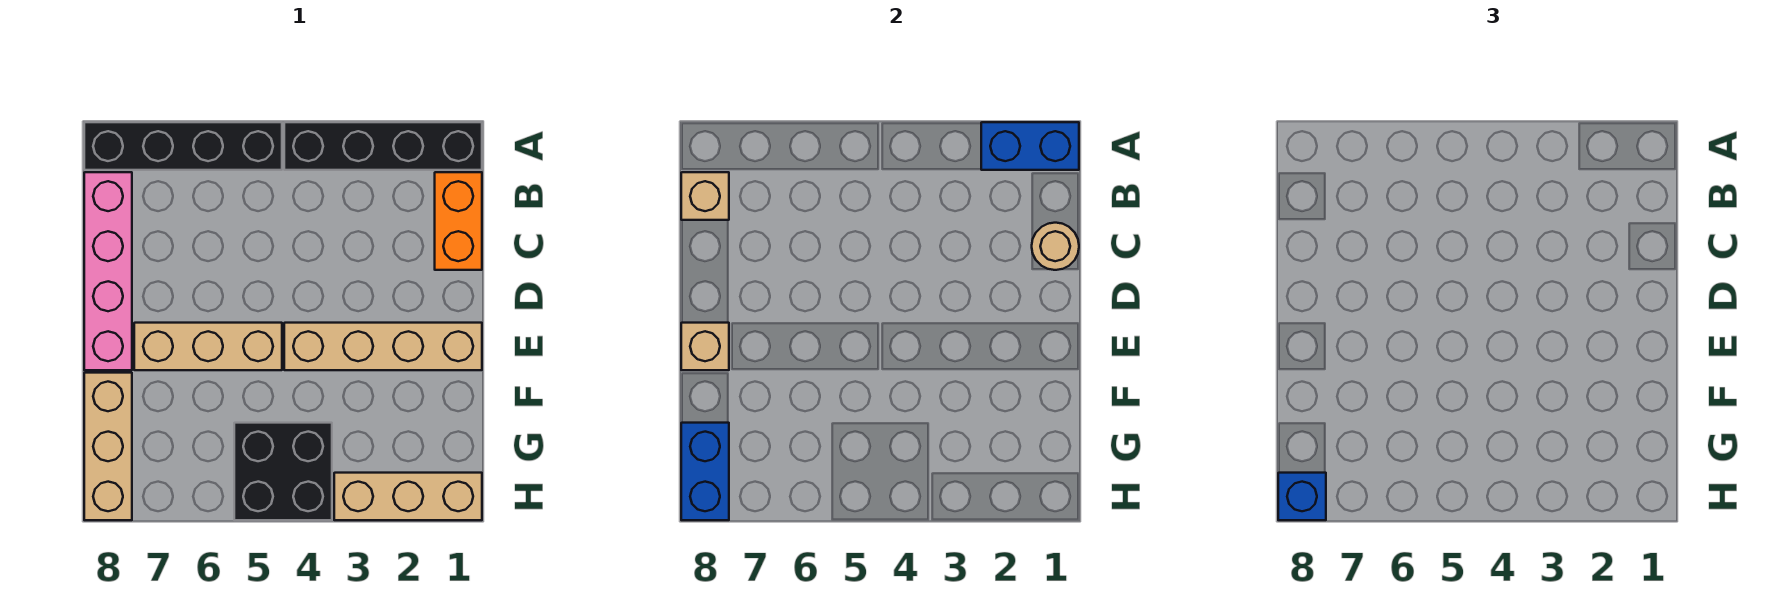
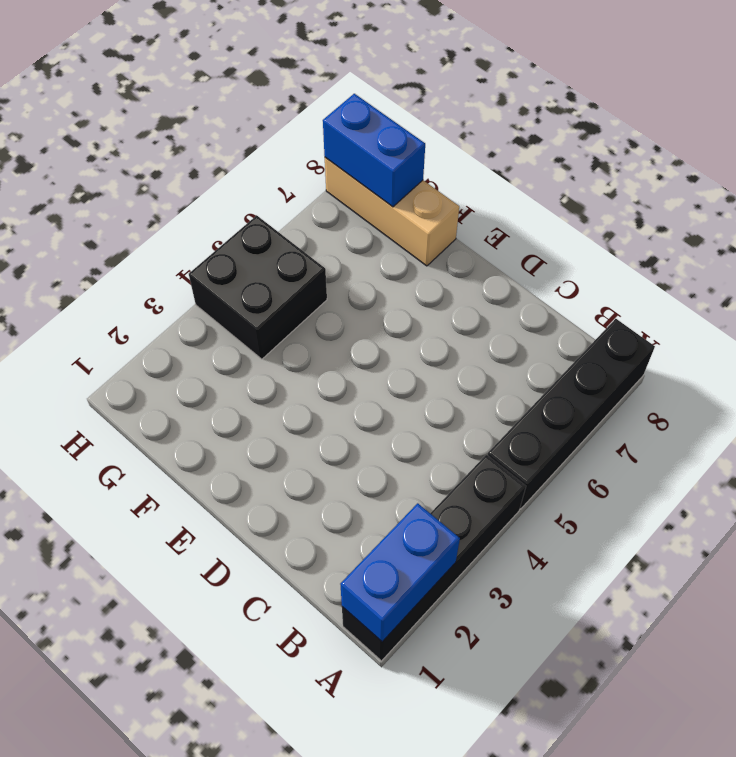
none -> orange brick B1:C1 level 1
none -> pink brick B8:E8 level 1
none -> tan brick E1:E4 level 1

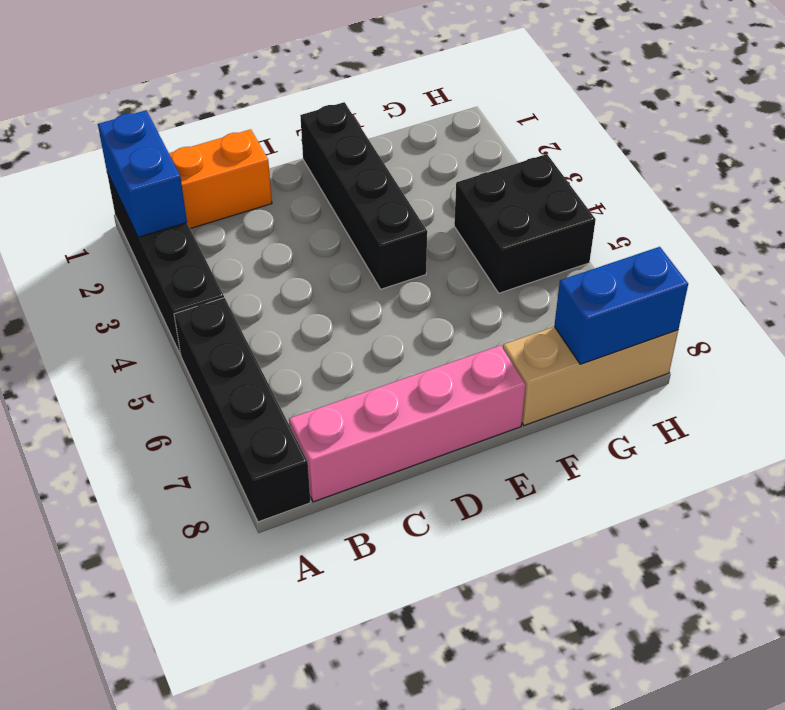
black brick E1:E4 level 1 -> tan brick E1:E4 level 1
none -> tan brick E5:E7 level 1
none -> tan brick H1:H3 level 1
none -> tan brick B8 level 2

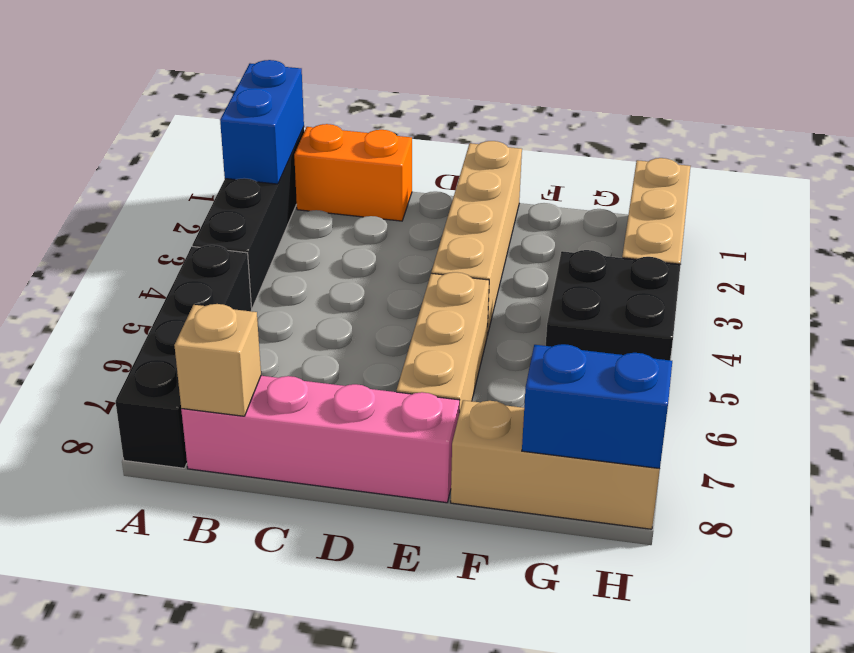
none -> tan round brick C1 level 2
none -> tan brick E8 level 2
none -> blue brick H8 level 3

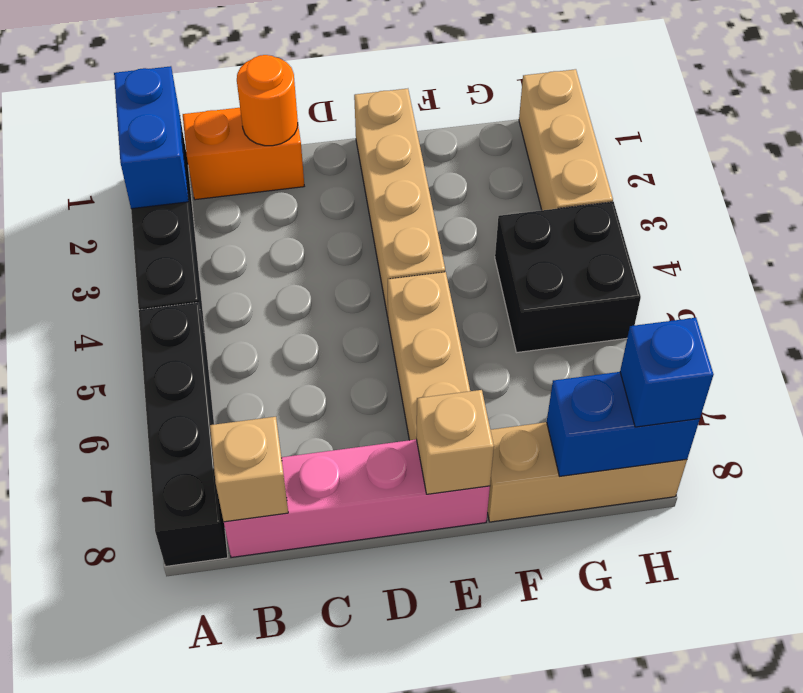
orange round brick C1 level 2 -> tan round brick C1 level 2

